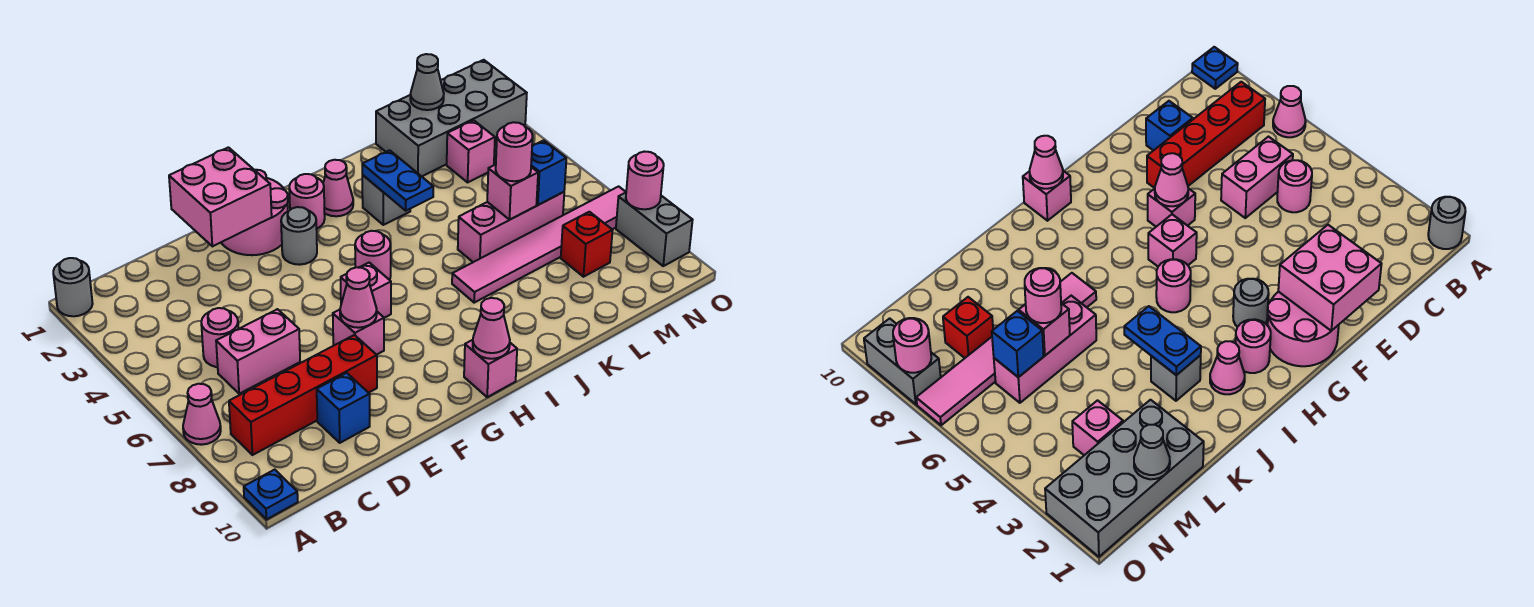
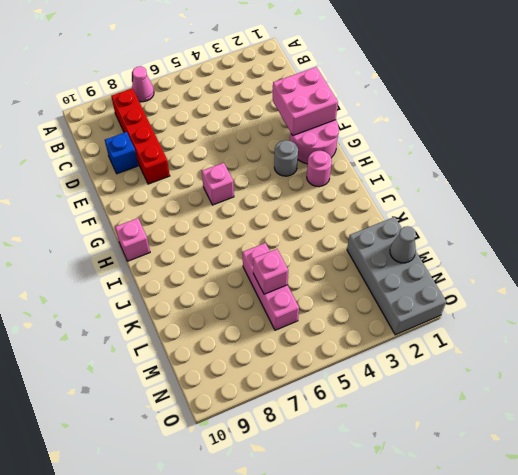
none -> grey round brick A1 level 1
none -> blue plate A10 level 1
none -> pink round brick C5 level 1
none -> pink brick C6:D6 level 1

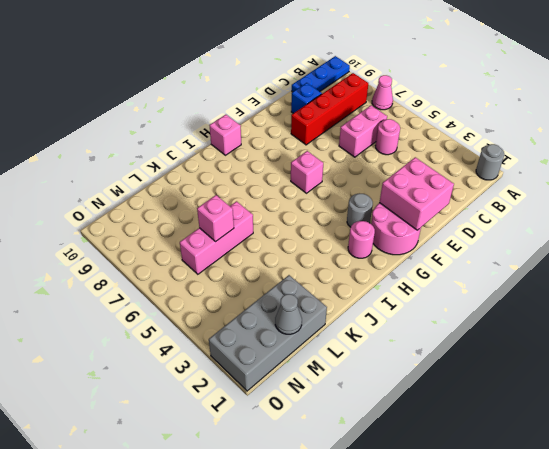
blue plate A10:C10 level 1 -> blue plate A10 level 1
none -> pink brick F7 level 1
none -> pink round brick H5 level 1
none -> pink cone I2 level 1
none -> grey brick J3 level 1

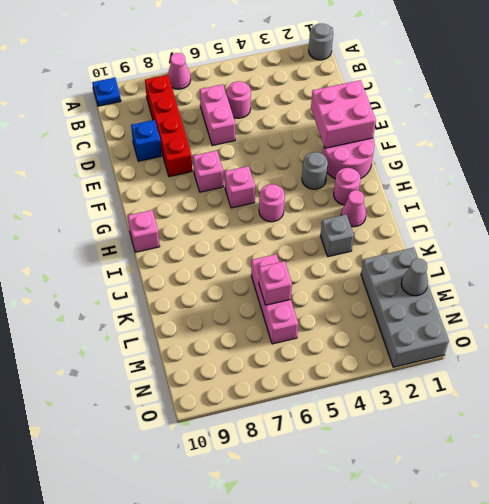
none -> pink tile J7:O7 level 1
none -> pink brick M3 level 1
none -> red brick M8 level 1
none -> grey brick O8:O9 level 1

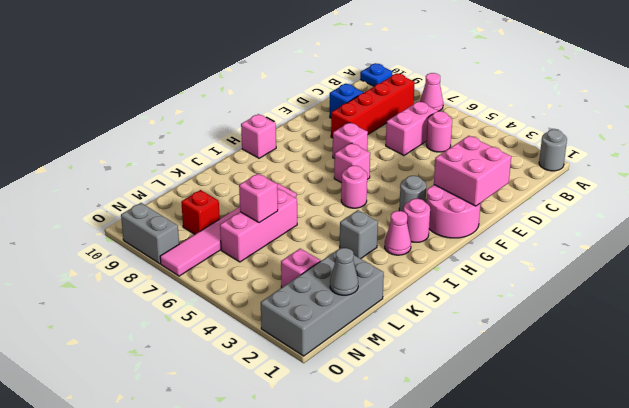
none -> pink cone F7 level 2
none -> pink cone H10 level 2
none -> blue plate J3:J4 level 2
none -> blue brick M6 level 2

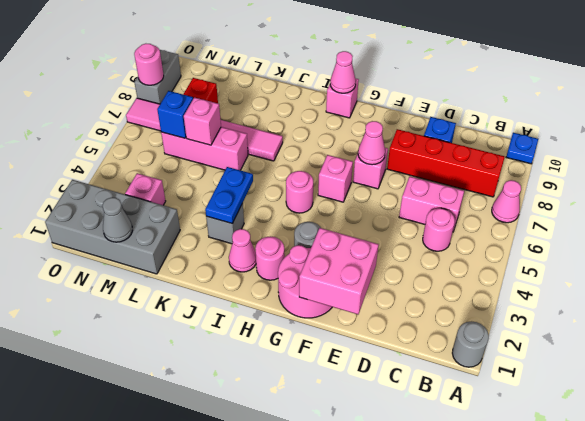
none -> pink round brick L6 level 3

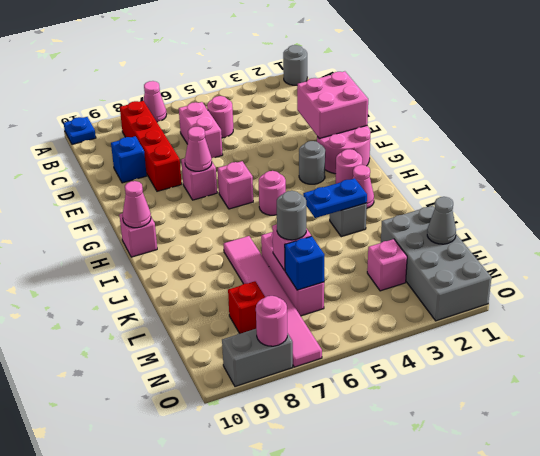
grey round brick L6 level 3 -> pink round brick L6 level 3

